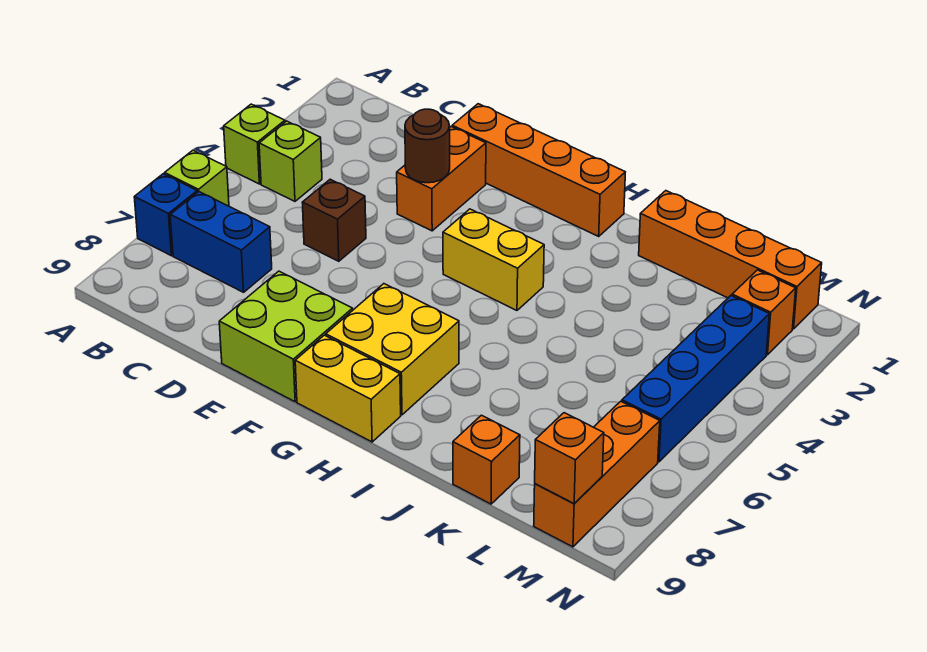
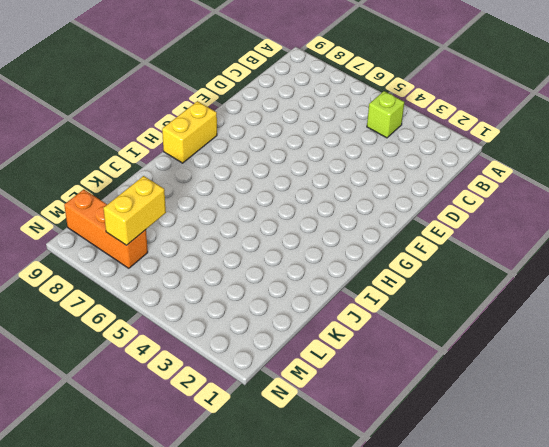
yellow brick L7:M7 level 2 -> yellow brick G4:H4 level 1
none -> lime brick A4 level 1
none -> lime brick A6 level 1
none -> blue brick A7 level 1

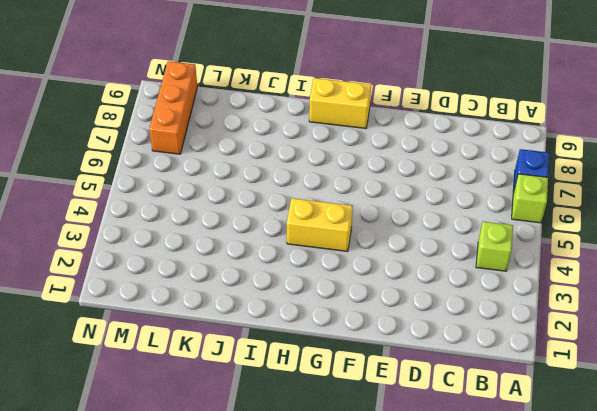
none -> lime brick A4 level 1
none -> blue brick B7:C7 level 1
none -> brown brick D5 level 1

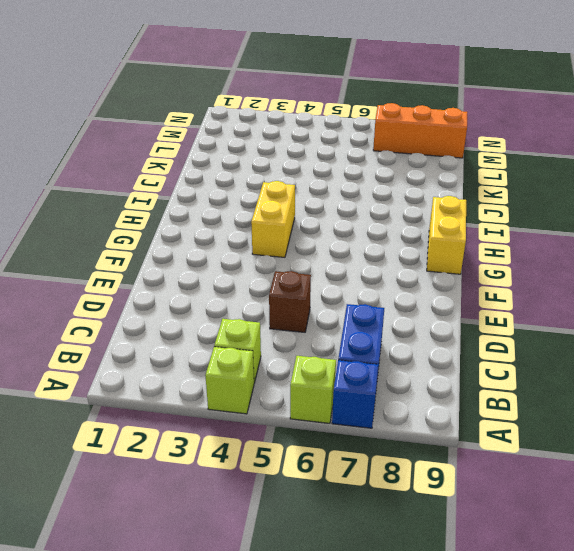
none -> orange brick E1:H1 level 1
none -> orange brick E2:E3 level 1
none -> lime brick E8:F9 level 1

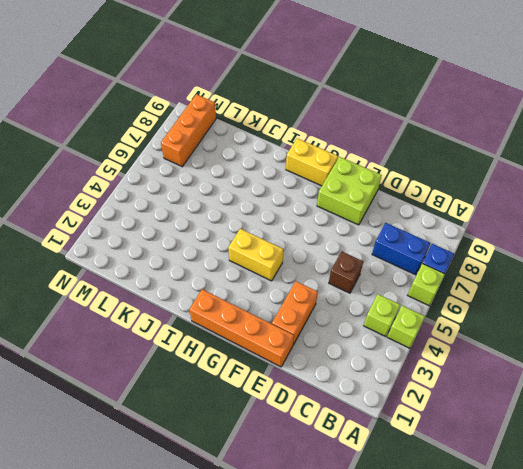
none -> yellow brick G7:H8 level 1
none -> orange brick J1:M1 level 1
none -> orange brick K9 level 1

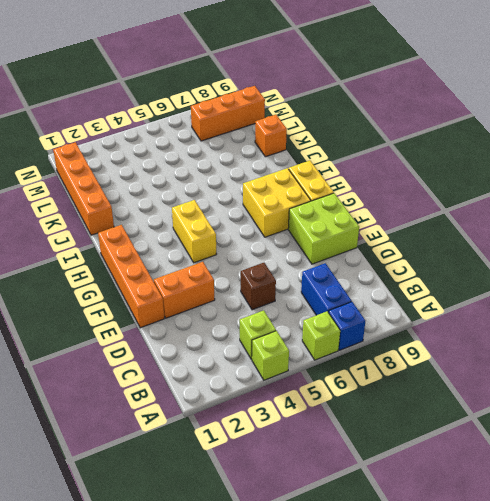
none -> orange brick M2 level 1
none -> blue brick M3:M6 level 1
none -> brown round brick E3 level 2

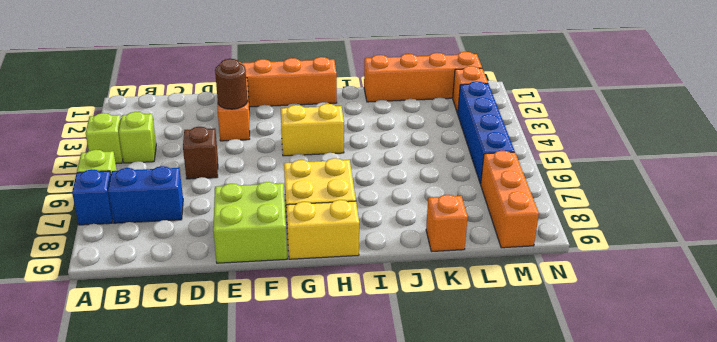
none -> orange brick M9 level 2

